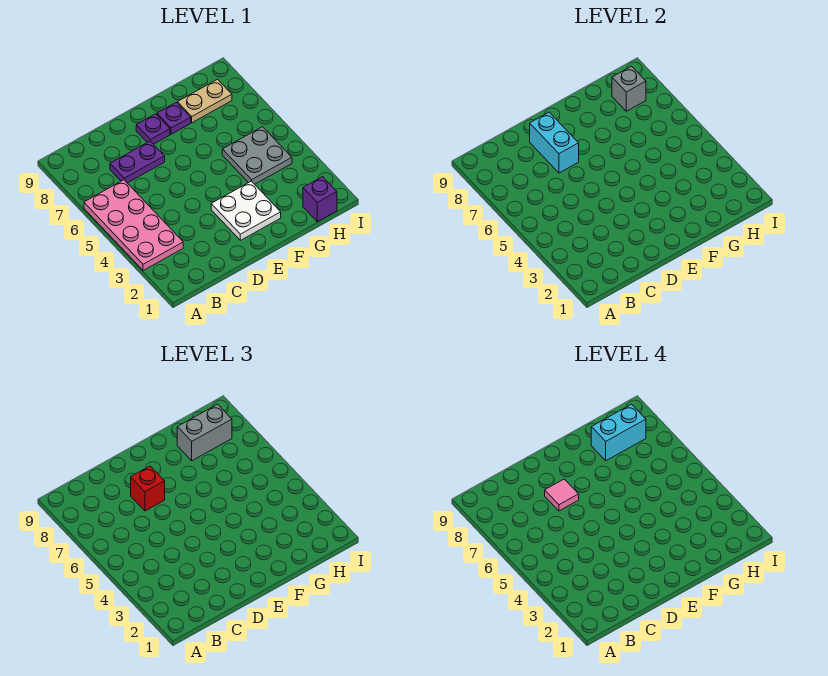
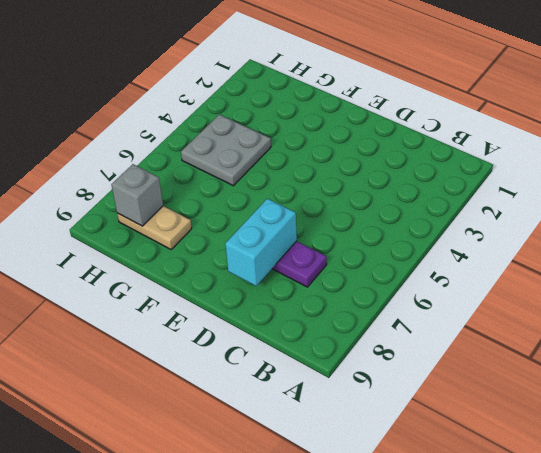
none -> pink plate A3:B6 level 1
none -> white plate E2:F3 level 1
none -> purple plate E8 level 1

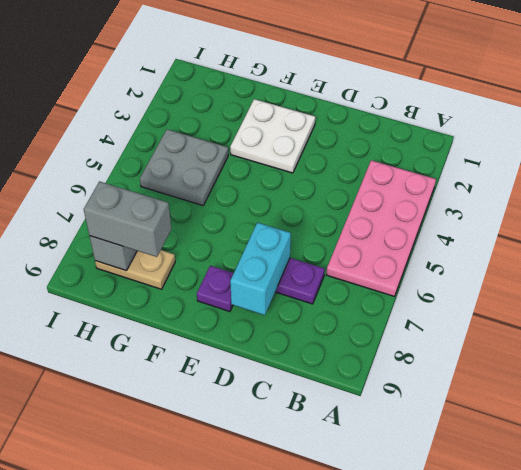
none -> purple plate F8 level 1
none -> purple brick H1 level 1
none -> red brick D7 level 3

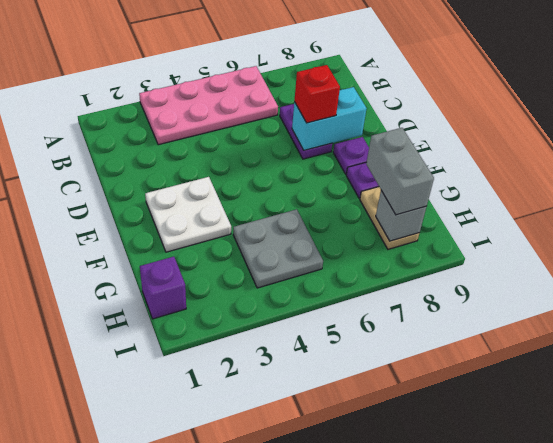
none -> pink tile D7 level 4
none -> cyan brick G8:H8 level 4

